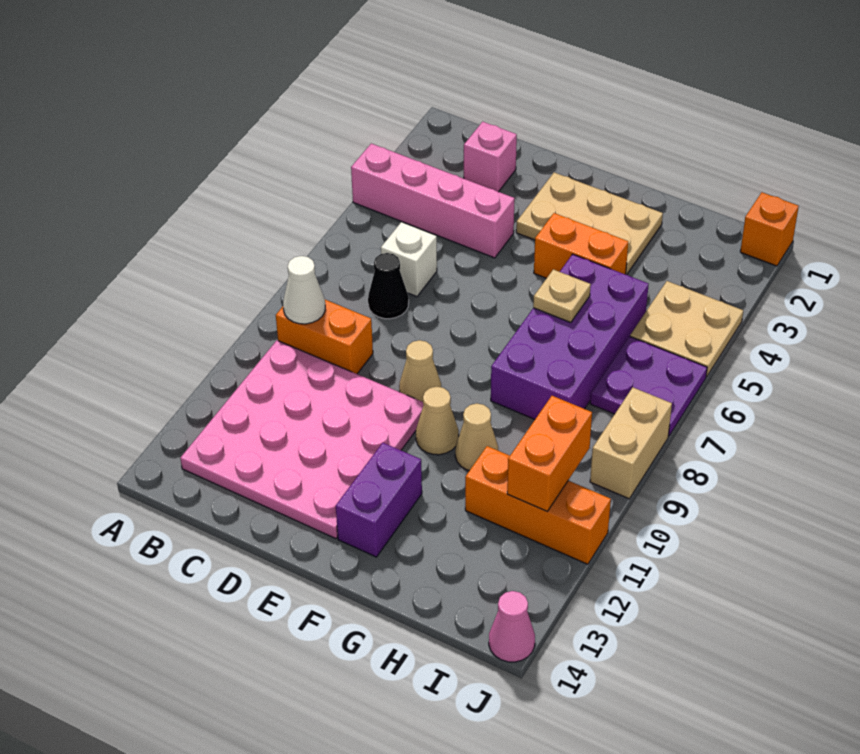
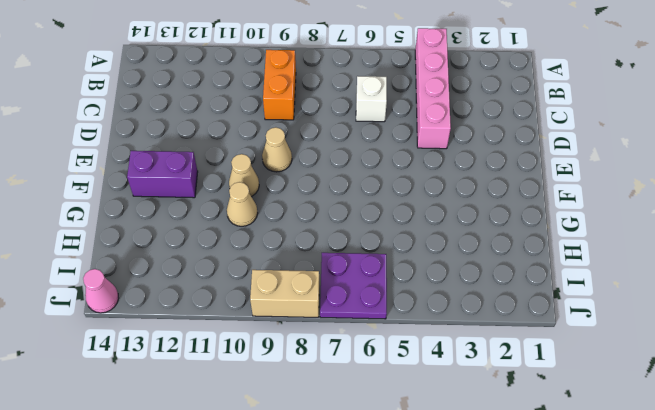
none -> pink plate B10:E13 level 1
none -> pink brick C2 level 1
none -> black cone C7 level 1

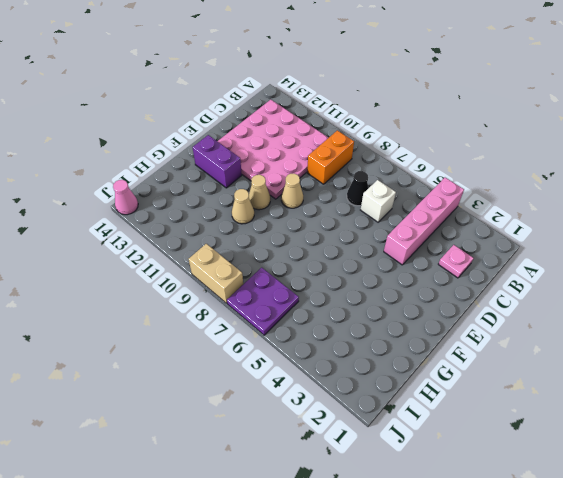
pink plate C2 level 1 -> pink brick C2 level 1
none -> tan plate E2:G3 level 1
none -> orange brick F4:G4 level 1
none -> purple brick G5:H8 level 1

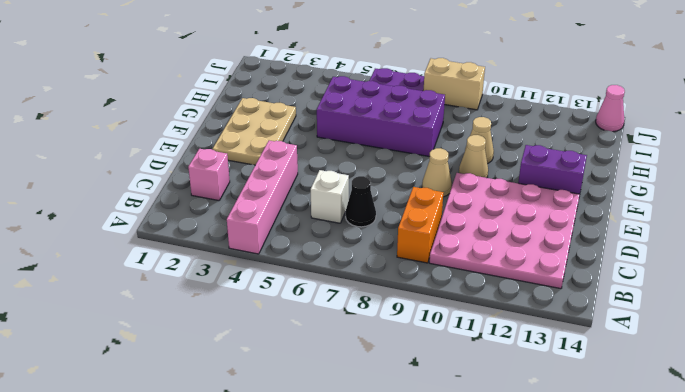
none -> orange brick F4:G4 level 1
none -> orange brick H11:J11 level 1
none -> tan plate I4:J5 level 1

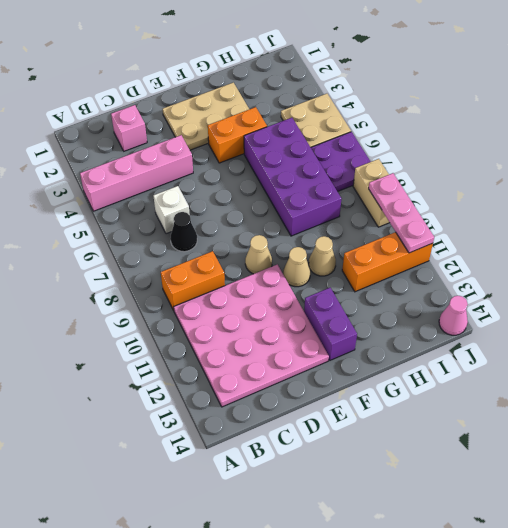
pink plate J9:J11 level 2 -> none
none -> orange brick J1 level 1
none -> white cone B9 level 2
none -> tan plate G6 level 2

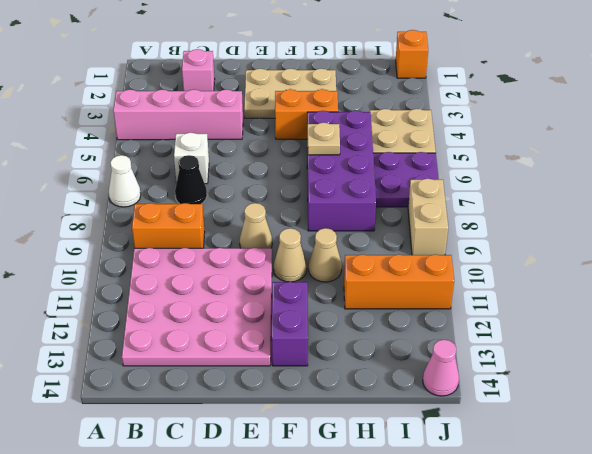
white cone A7 level 1 -> white cone B9 level 2
none -> orange brick I10:I11 level 2

